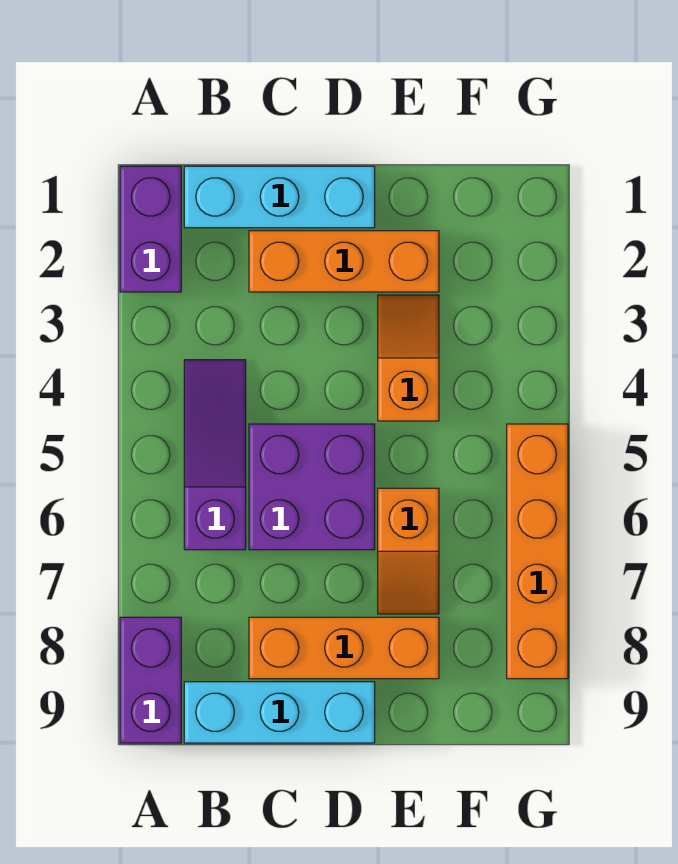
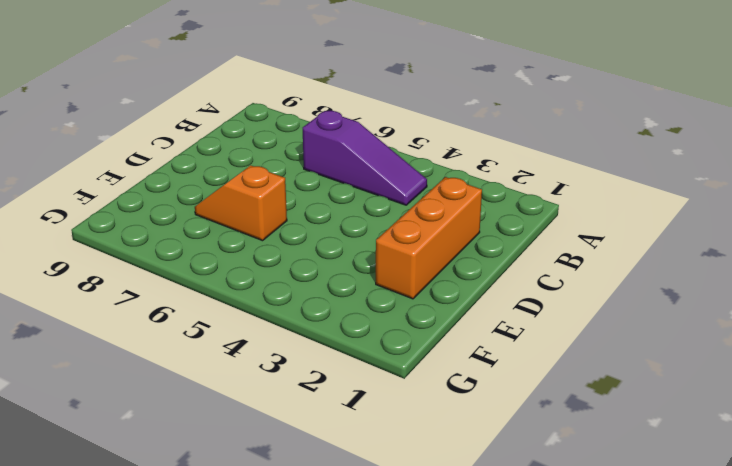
none -> purple brick A1:A2 level 1
none -> purple brick A8:A9 level 1

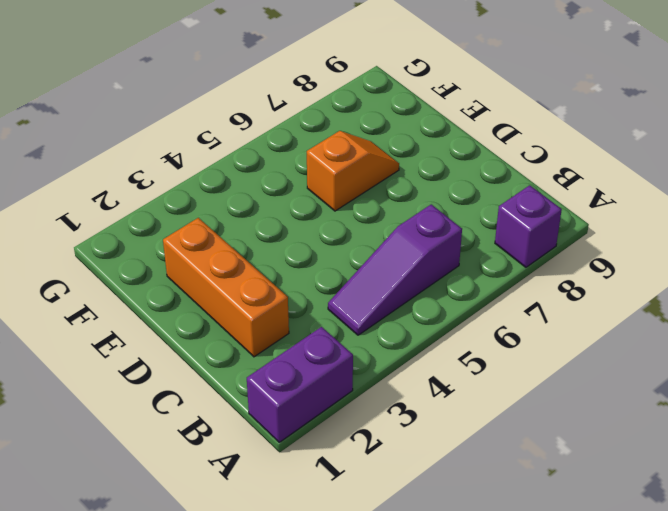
purple brick A8 level 1 -> purple brick A8:A9 level 1
none -> cyan brick B1:D1 level 1
none -> cyan brick B9:D9 level 1

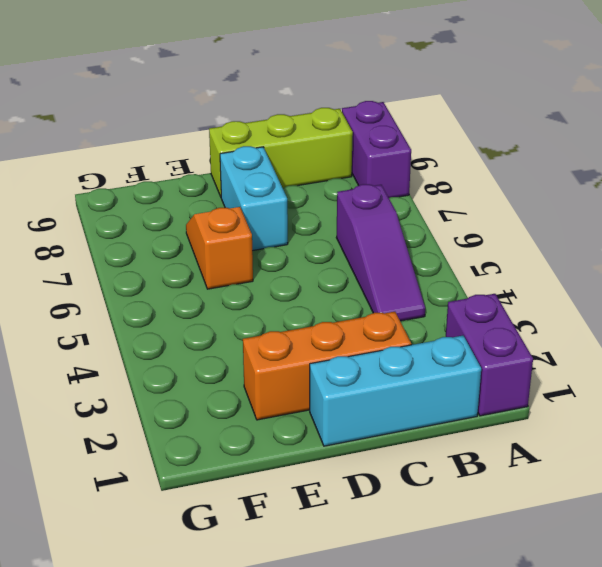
lime brick B9:D9 level 1 -> cyan brick B9:D9 level 1
cyan brick D7:D8 level 1 -> orange brick C8:E8 level 1
none -> purple brick C5:D6 level 1
none -> orange slope E3:E4 level 1 top 4

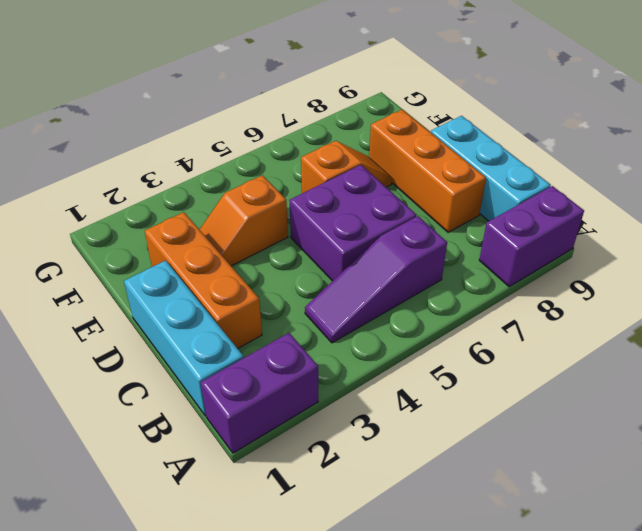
none -> orange brick G5:G8 level 1

